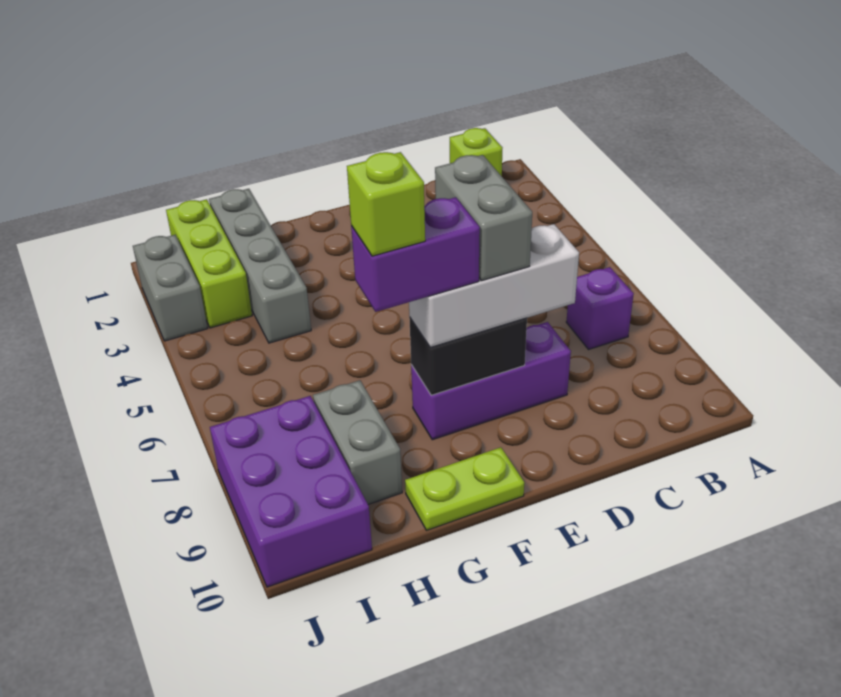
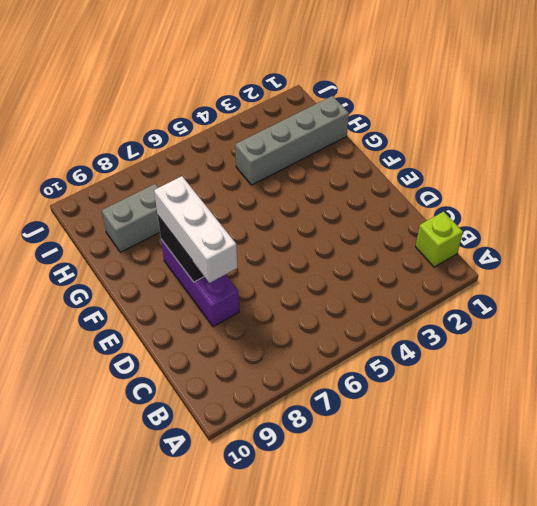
none -> purple brick B7 level 1
none -> lime plate F10:G10 level 1
none -> lime brick I1:I3 level 1

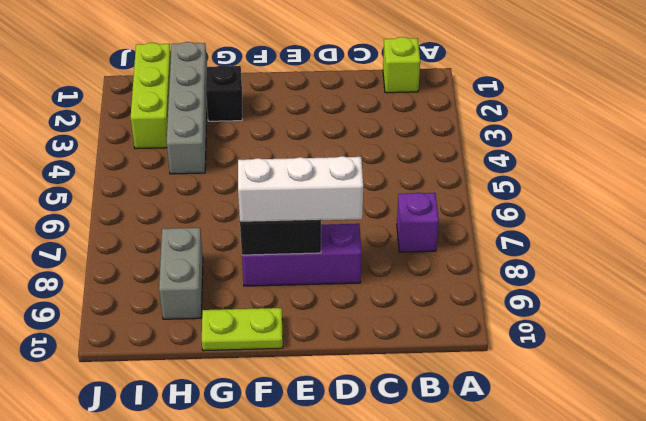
black brick G2 level 1 -> none
none -> purple brick I8:J10 level 1
none -> grey brick J2:J3 level 1
none -> grey brick E7:E8 level 4

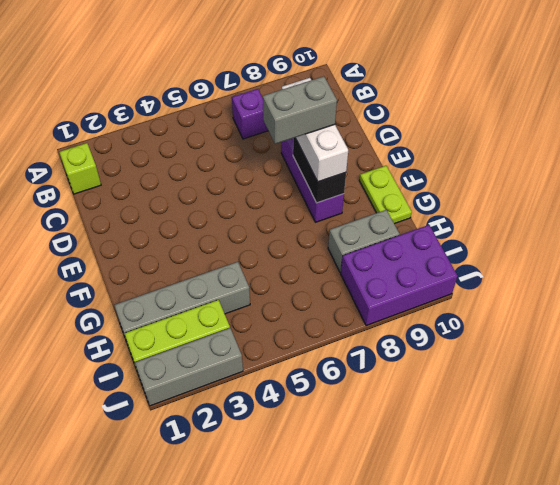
grey brick J1:J3 level 1 -> grey brick J2:J3 level 1
none -> purple brick F8:G8 level 4
none -> lime brick G8 level 5

